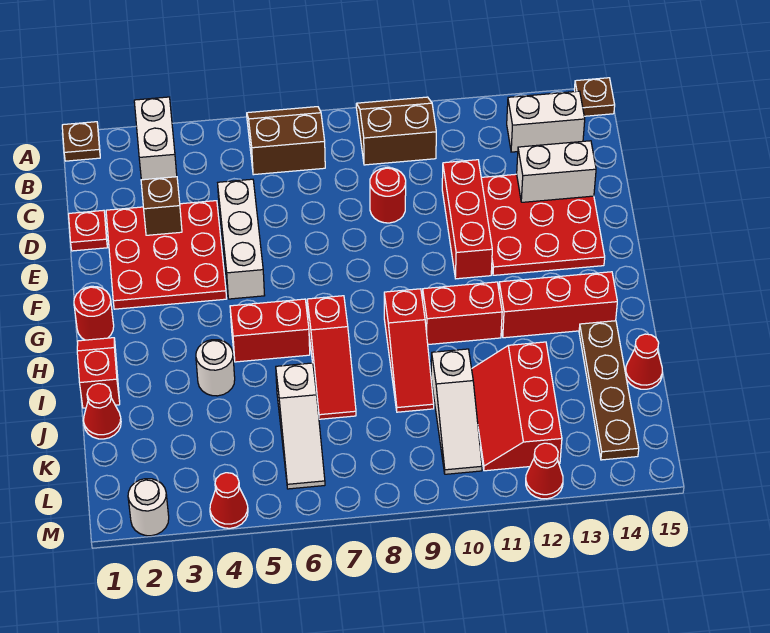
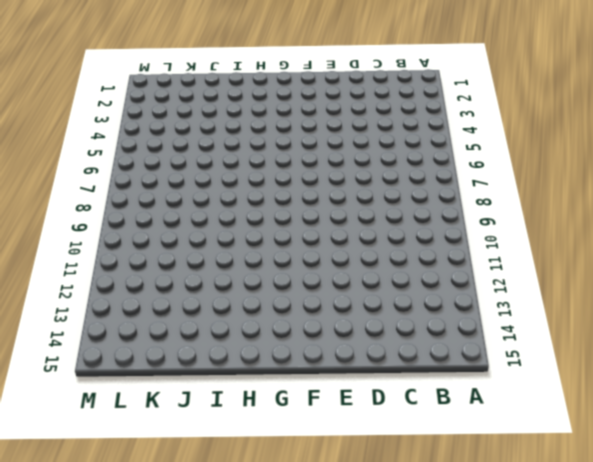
none -> brown plate A1 level 1
none -> white brick A3:B3 level 1
none -> brown slope A6:B7 level 1 top B
none -> brown slope A9:B10 level 1 top B

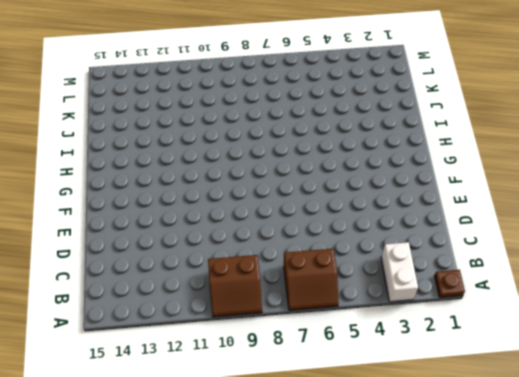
none -> brown plate A15 level 1
none -> white brick B13:B14 level 1
none -> red plate D1 level 1
none -> red plate D2:F4 level 1

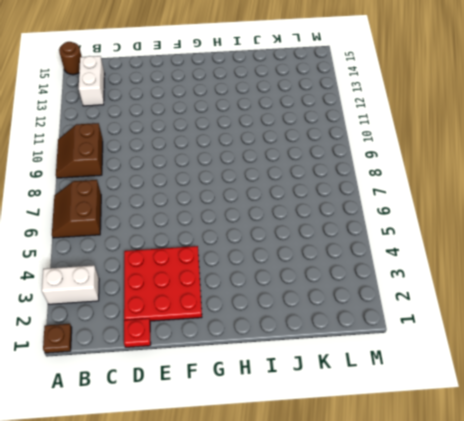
brown round brick A15 level 1 -> brown plate A15 level 1
none -> white brick D5:F5 level 1
none -> red round brick D9 level 1
none -> red brick D11:F11 level 1
none -> red plate D12:F14 level 1

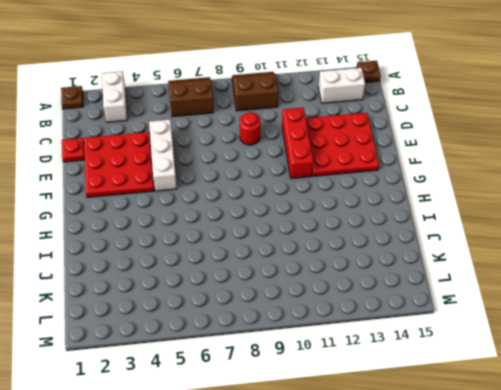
none -> red round brick G1 level 1
none -> red slope H1:I1 level 1 top I
none -> red brick H5:H6 level 1
none -> red slope H7:J7 level 1 top H

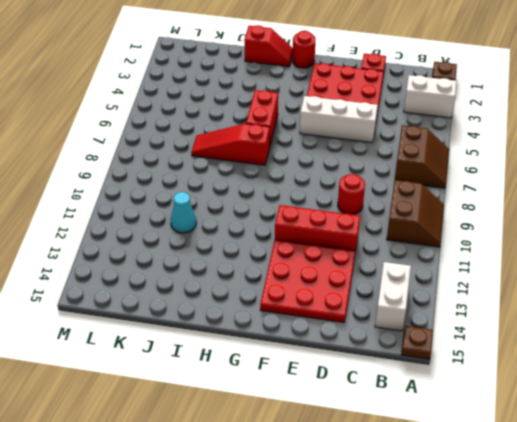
cyan cone J11 level 1 -> red slope J11:L12 level 1 top 12
none -> red slope H9:J9 level 1 top H
none -> red brick H10:H11 level 1
none -> red brick H12:H14 level 1
none -> white round brick I4 level 1

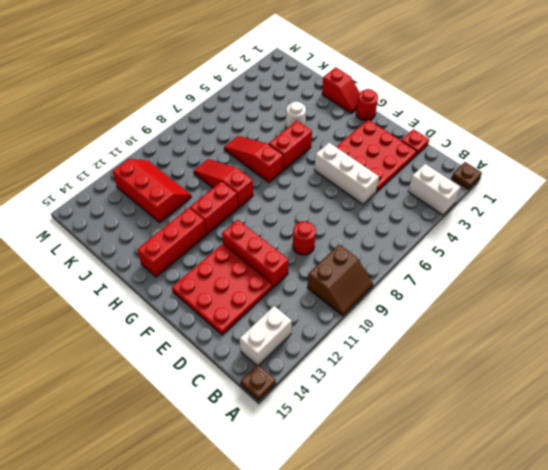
none -> brown slope A6:B7 level 1 top B
none -> brown plate I14:L14 level 1
none -> red cone J1 level 1
none -> white slope J6:L6 level 1 top J

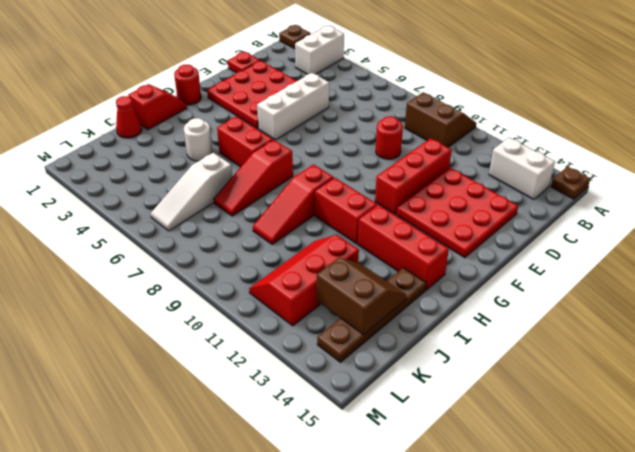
brown slope J13:K14 level 2 top K -> brown slope A6:B7 level 1 top B
none -> white slope J10:L10 level 1 top J
none -> red cone J15 level 1
none -> white round brick M2 level 1
none -> red cone M4 level 1

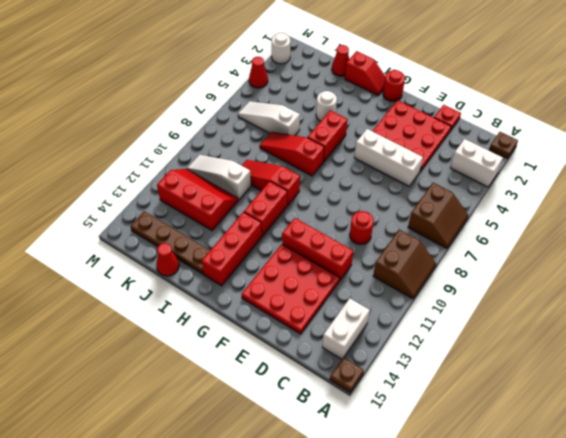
none -> red cone M12 level 1
none -> brown brick D3 level 2
none -> white brick D13:D14 level 2

